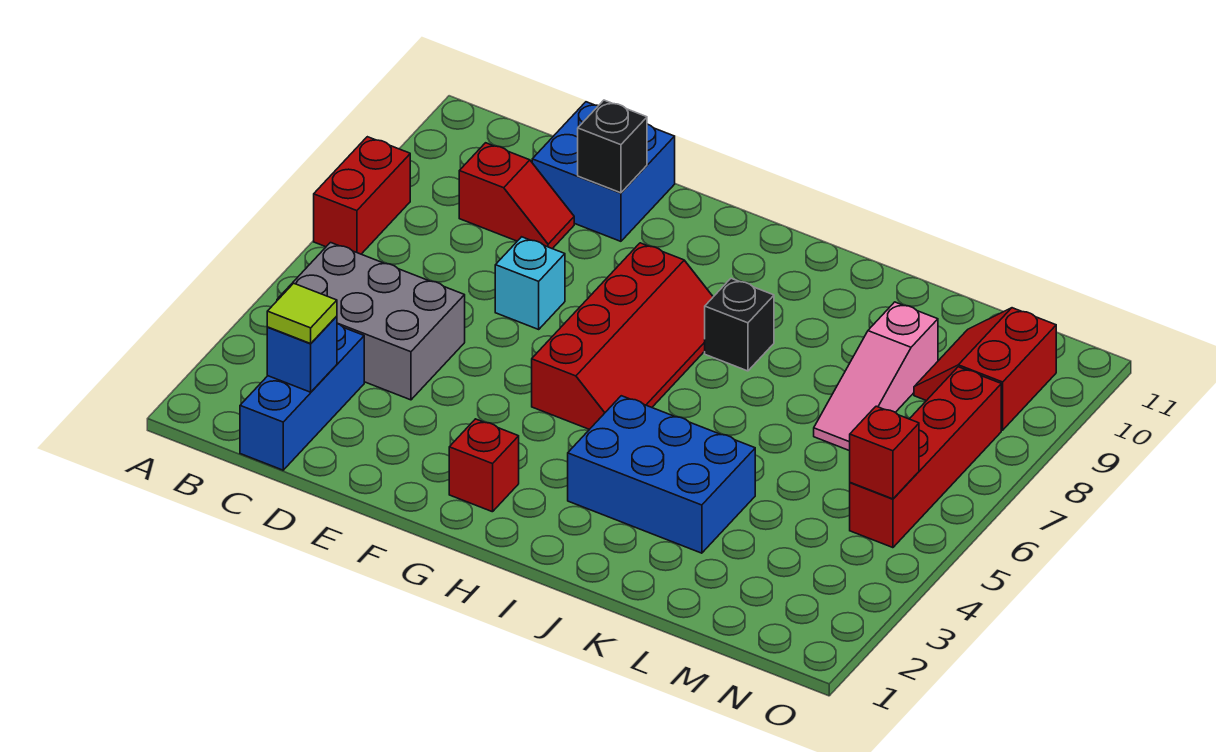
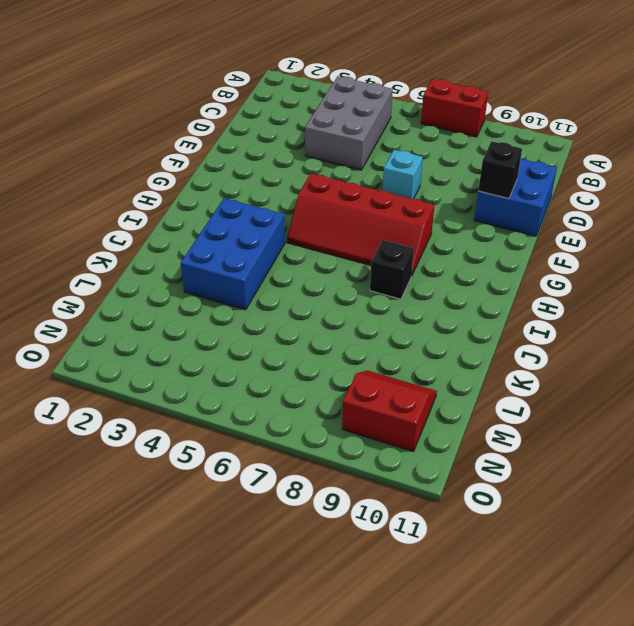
none -> blue brick C1:C3 level 1
none -> red slope C9:D9 level 1 top C
none -> red brick G2 level 1

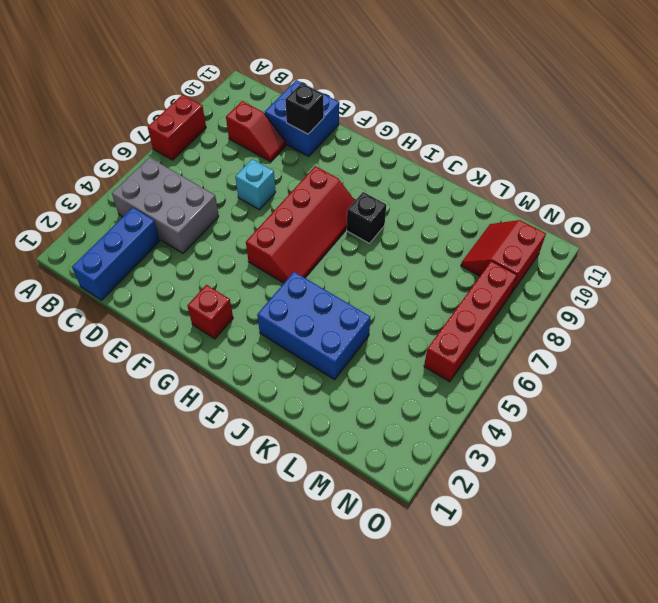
none -> pink slope L7:L9 level 1 top 9
none -> blue brick C2 level 2
none -> red brick N5 level 2

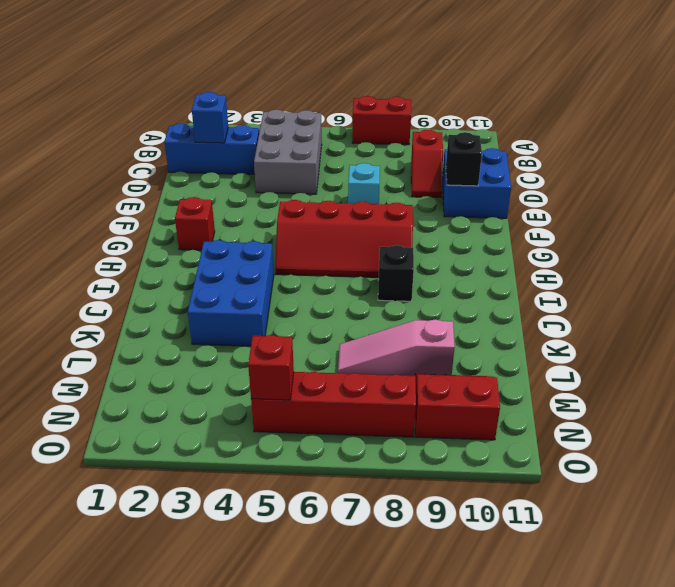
none -> lime tile C2 level 3

